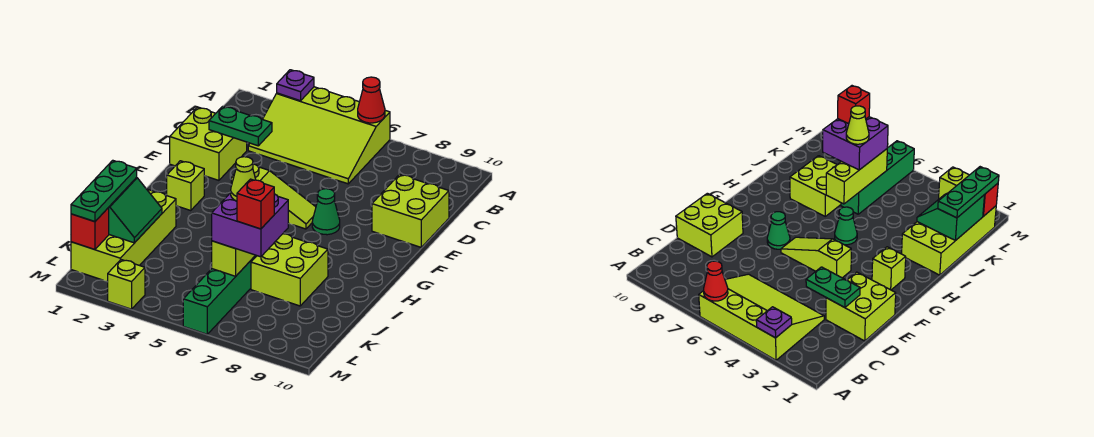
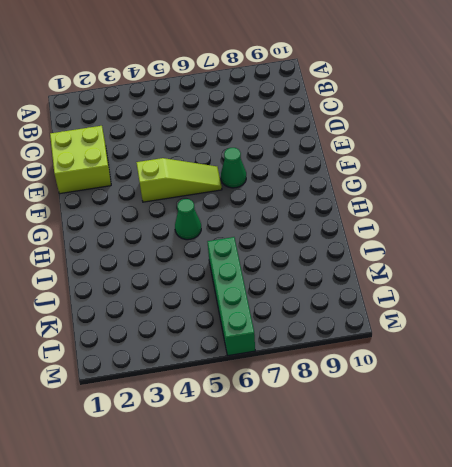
none -> lime slope A3:C6 level 1 top A
none -> lime brick D9:E10 level 1
none -> lime brick G2 level 1

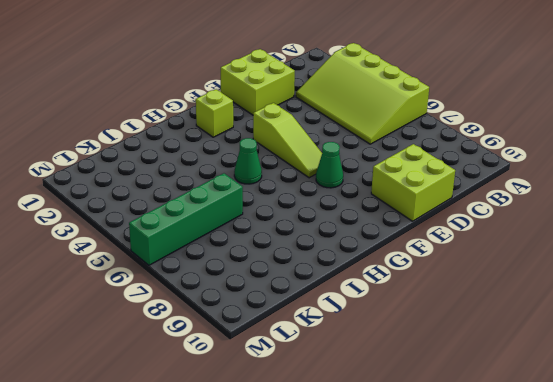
none -> lime brick I1:L2 level 1
none -> lime brick I7:J8 level 1
none -> lime brick M3 level 1

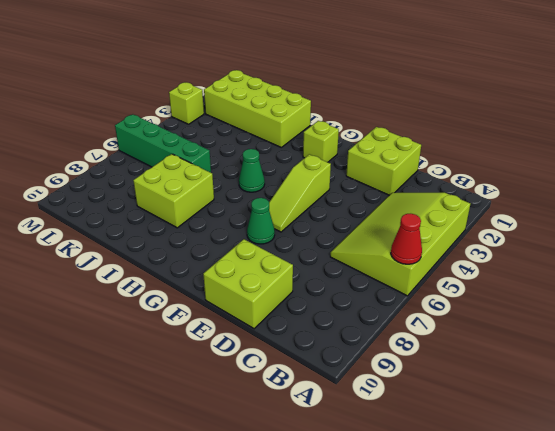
none -> purple plate A3 level 2
none -> green plate D2:D3 level 2
none -> lime brick I6:K6 level 2

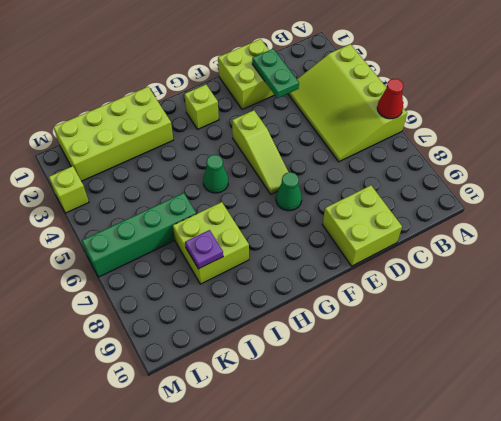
purple plate J8 level 2 -> purple plate A3 level 2
none -> lime brick I6:K6 level 2
none -> green slope J1:K2 level 2 top 1
none -> red brick L1 level 2

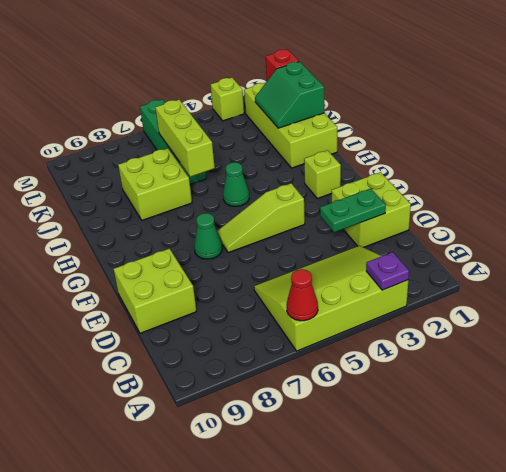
none -> green plate J1:L1 level 3
none -> purple brick J6:K7 level 3
none -> lime cone J6 level 4

